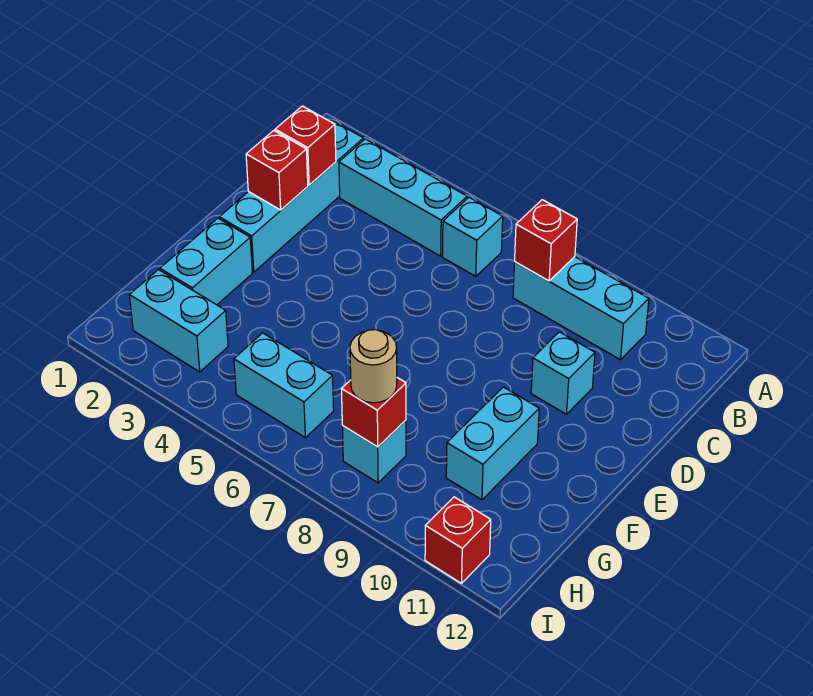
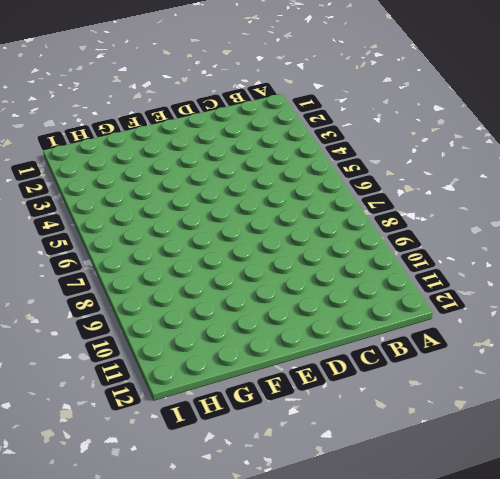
none -> cyan brick B2:E2 level 1
none -> cyan brick B3:B5 level 1
none -> cyan brick B6 level 1

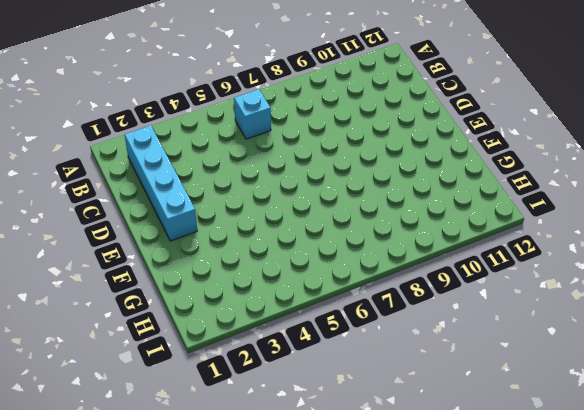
none -> cyan brick B3:B5 level 1
none -> cyan brick B8:B10 level 1
none -> cyan brick D10 level 1

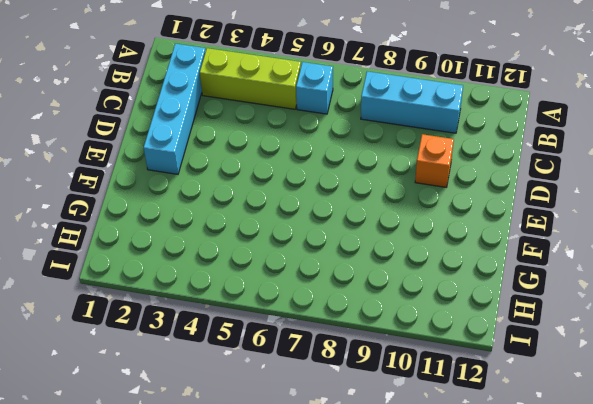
lime brick B3:B5 level 1 -> cyan brick B3:B5 level 1
orange brick D10 level 1 -> cyan brick D10 level 1
none -> cyan brick F2:G2 level 1
none -> cyan brick F10:G10 level 1
none -> cyan brick H2:H3 level 1

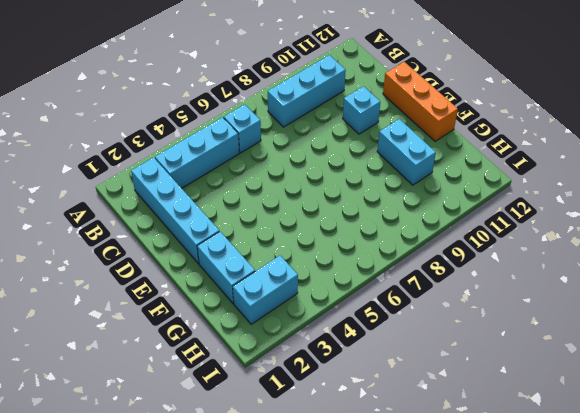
orange brick D12:F12 level 1 -> none
none -> cyan brick H5:H6 level 1
none -> cyan brick H8 level 1
none -> red brick I11 level 1

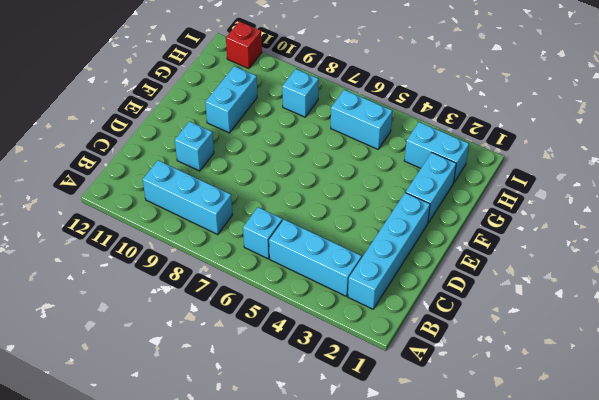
none -> red brick B8 level 2
none -> red brick C2 level 2
none -> red brick D2 level 2

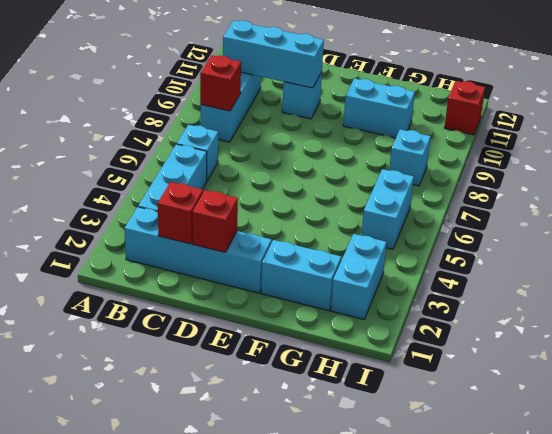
cyan brick B10:D10 level 2 -> none
none -> red brick H8 level 2
none -> tan round brick H8 level 3

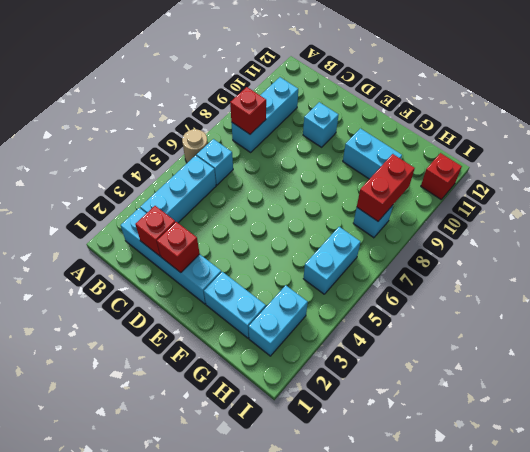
tan round brick A6 level 1 -> tan round brick H8 level 3
red brick H8:H9 level 2 -> red brick H8 level 2

